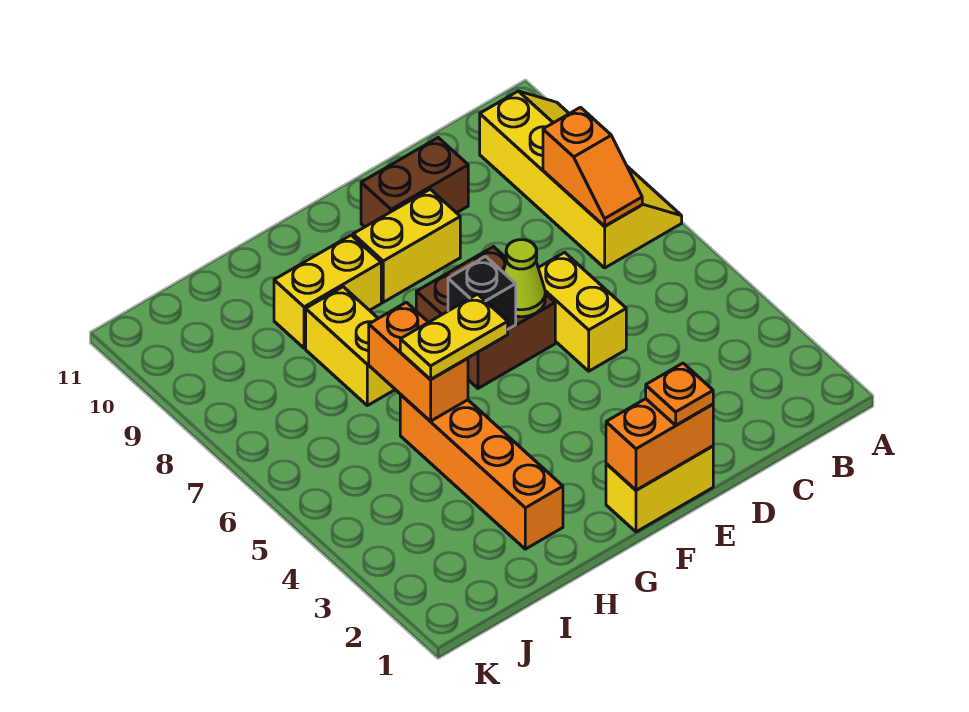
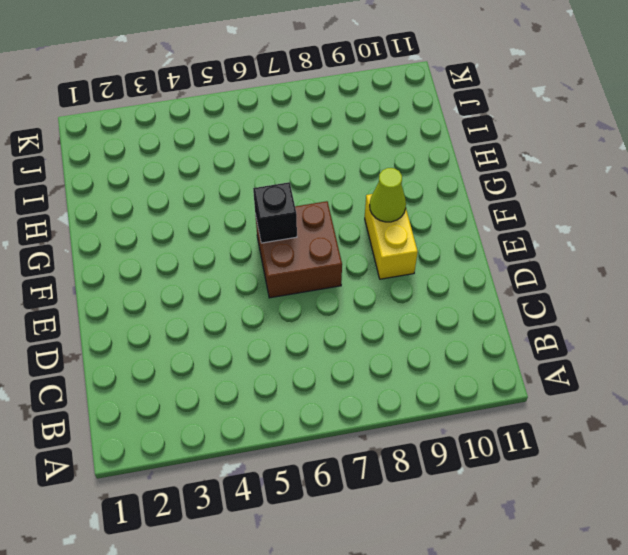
lime cone F9 level 2 -> lime cone E6 level 2
none -> yellow slope A7:B10 level 1 top B
none -> yellow brick D5:D6 level 1
none -> brown brick D10:E10 level 1

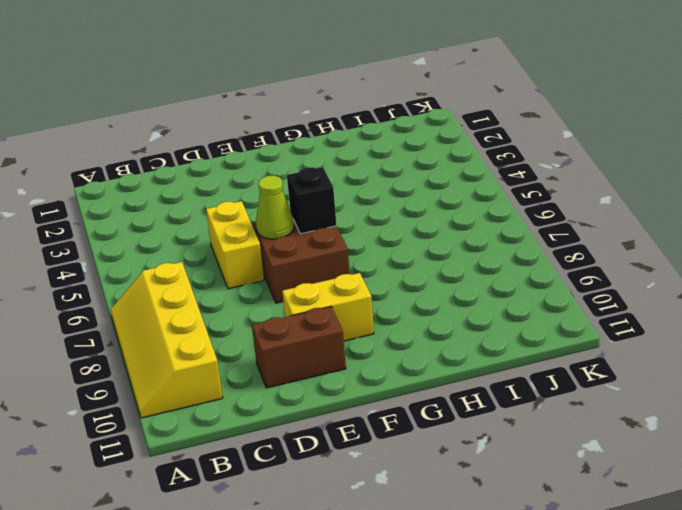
none -> yellow brick E1:F1 level 1
none -> yellow brick G9:H9 level 1
none -> orange brick H2:H5 level 1

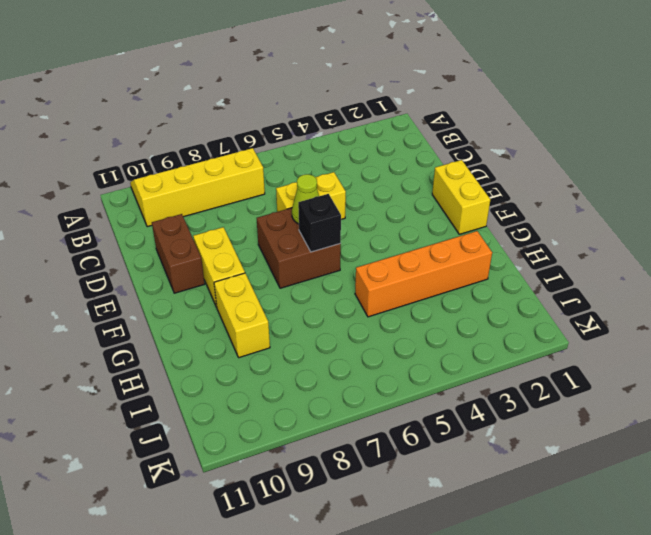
none -> yellow brick H7:H8 level 1
none -> orange slope B7:B8 level 2 top 8
none -> orange brick E1:F1 level 2

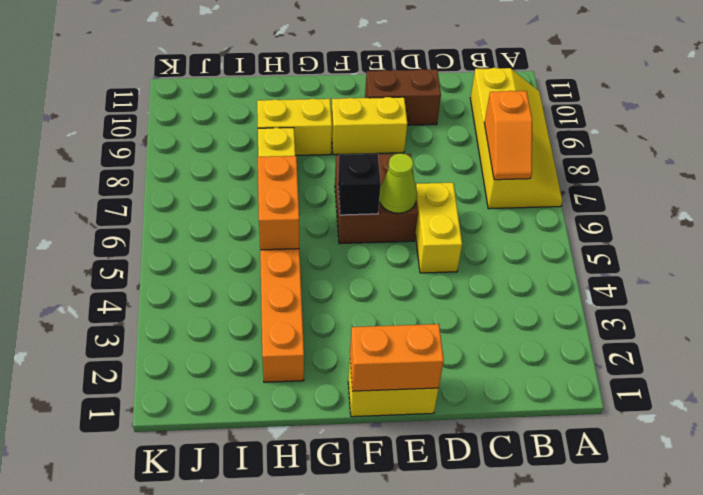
none -> orange plate E1 level 3
none -> yellow plate G5:H5 level 3

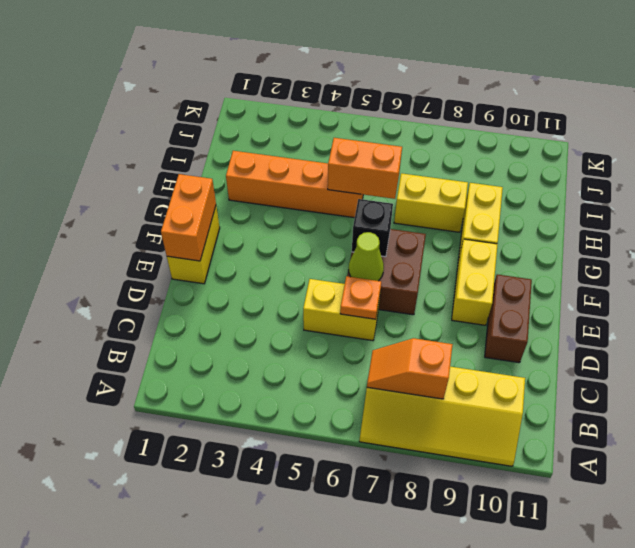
orange plate D6 level 2 -> orange plate E1 level 3
none -> yellow plate G5:H5 level 3

